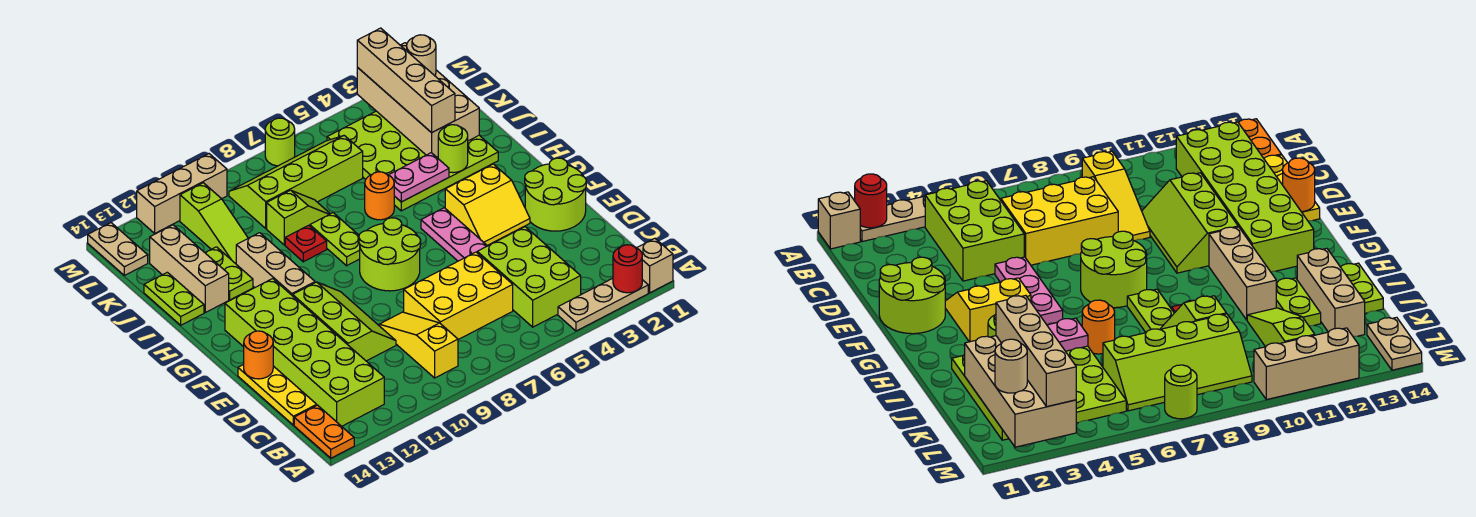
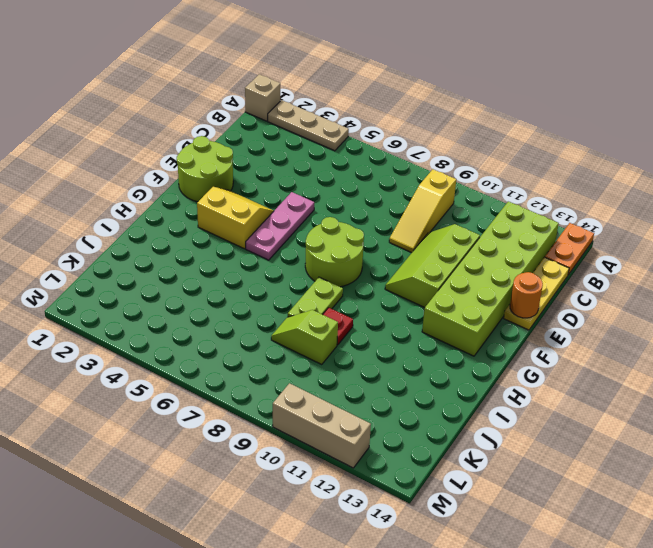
none -> lime brick B4:D5 level 1
none -> yellow brick C6:D8 level 1
none -> tan brick G11:I11 level 1
none -> lime plate I2:L5 level 1

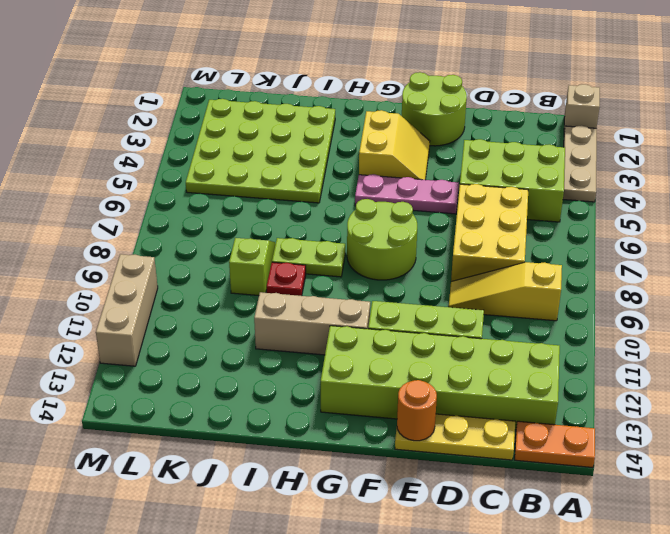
none -> orange round brick I6 level 1
none -> lime plate I12:J12 level 1
none -> tan brick I13:K13 level 1
none -> lime plate I14:J14 level 1

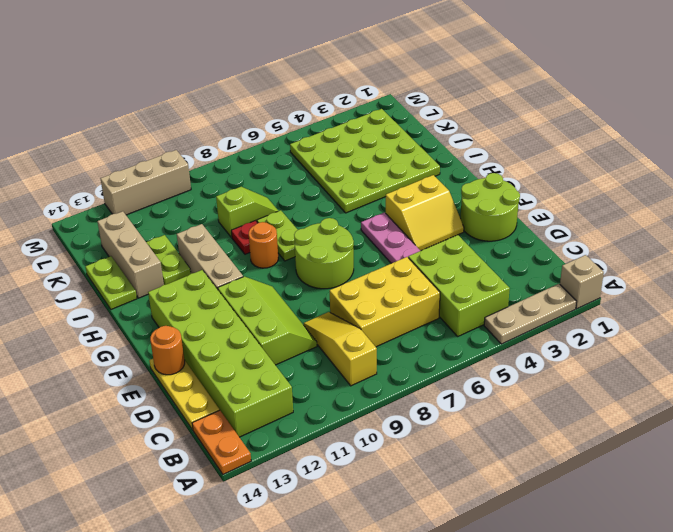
orange round brick H9 level 1 -> orange round brick I6 level 1
none -> lime slope J11:L11 level 1 top L
none -> lime slope K6:L9 level 1 top K
none -> tan plate L14:M14 level 1
none -> lime round brick M7 level 1

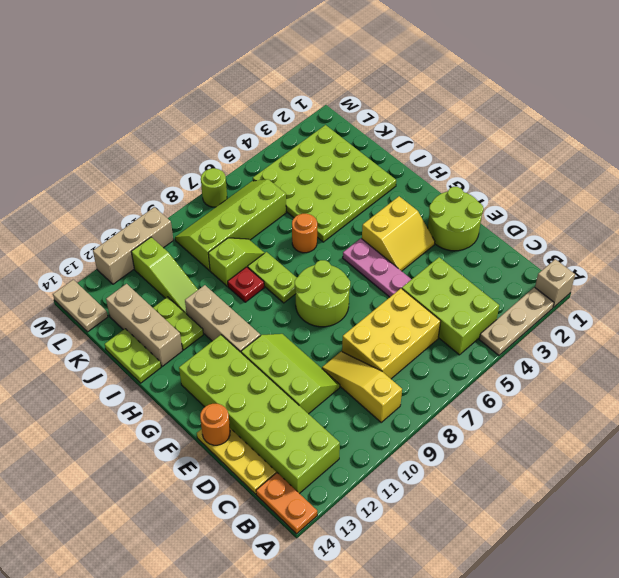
none -> red round brick A2 level 2
none -> lime round brick I3 level 2
none -> pink plate I4:I5 level 2
none -> tan brick J2:M3 level 2

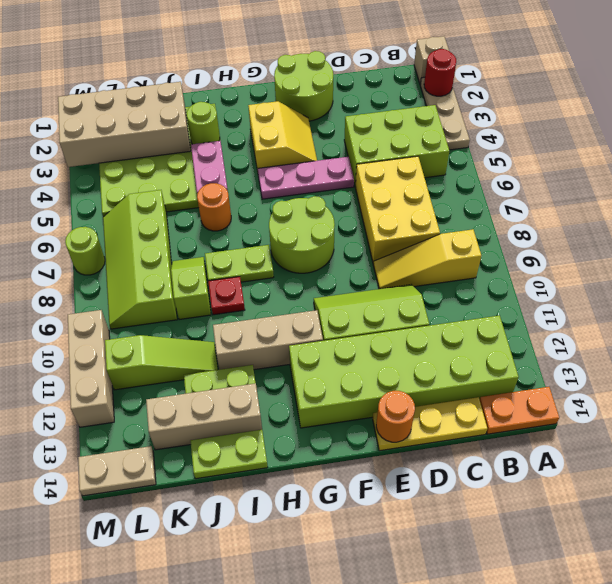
none -> tan brick J3:M3 level 3
none -> tan round brick L2 level 3

